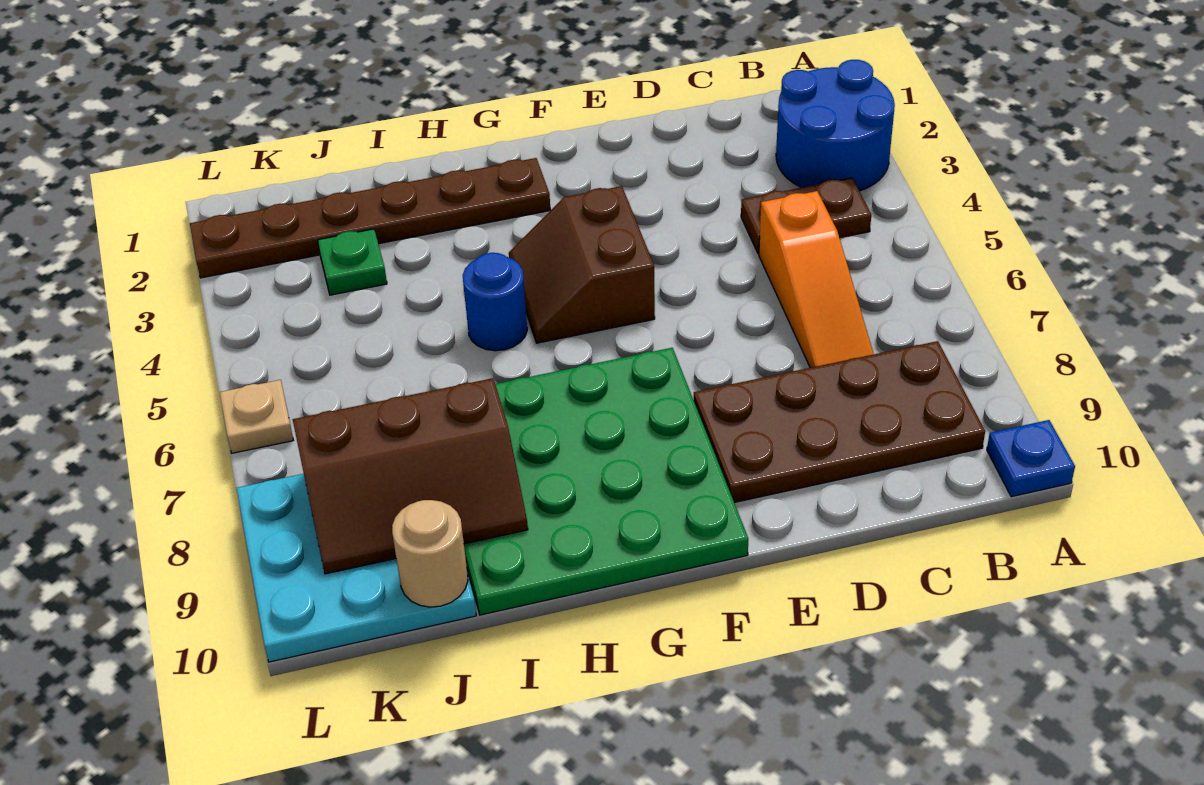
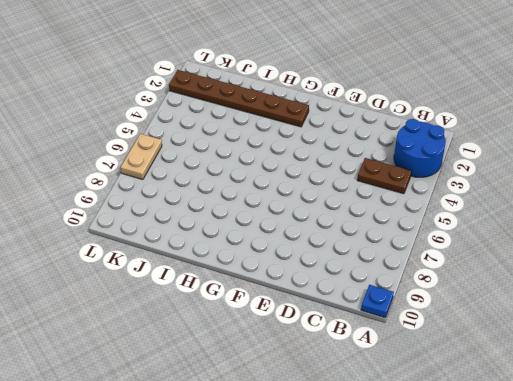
tan plate L6:L7 level 1 -> tan plate L6 level 1
none -> brown plate B8:E9 level 1
none -> orange slope C5:C7 level 1 top 5
none -> brown slope F4:G5 level 1 top F

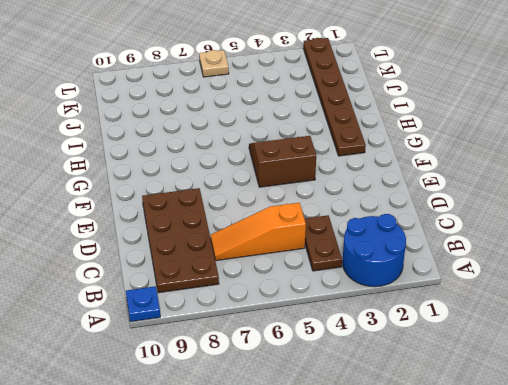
none -> green plate F7:I10 level 1
none -> blue round brick H5 level 1
none -> green plate J3 level 1

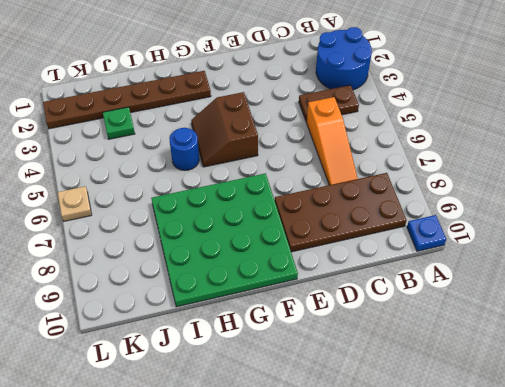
none -> cyan plate J8:L10 level 1
none -> brown slope I8:K9 level 2 top 8
none -> tan round brick J10 level 2

